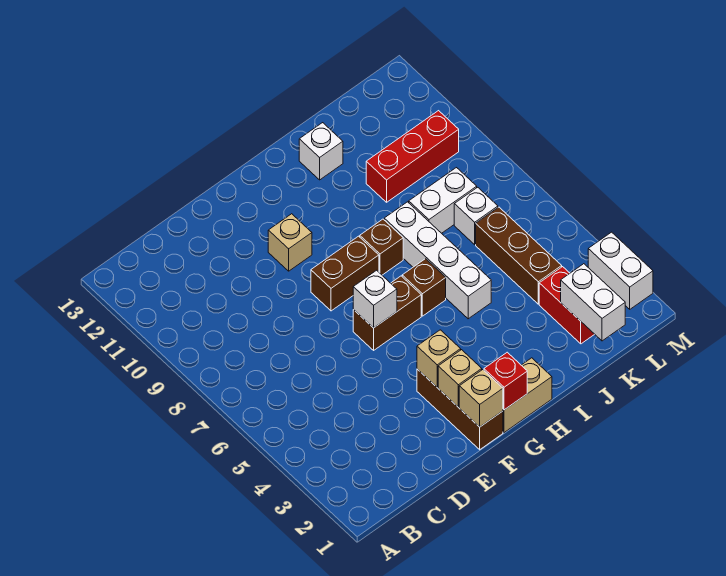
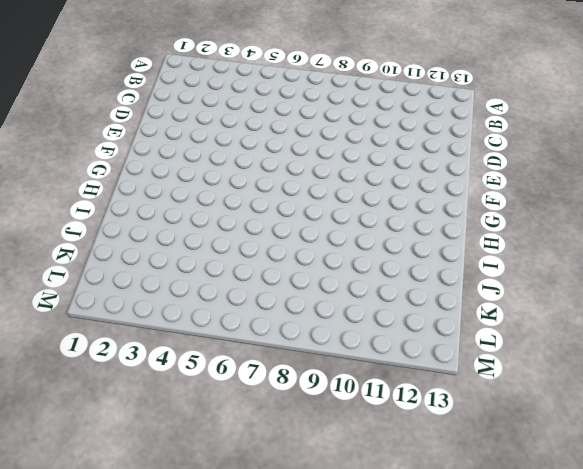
none -> brown brick F1:F3 level 1
none -> brown brick F6:G6 level 1
none -> brown brick F8:G8 level 1

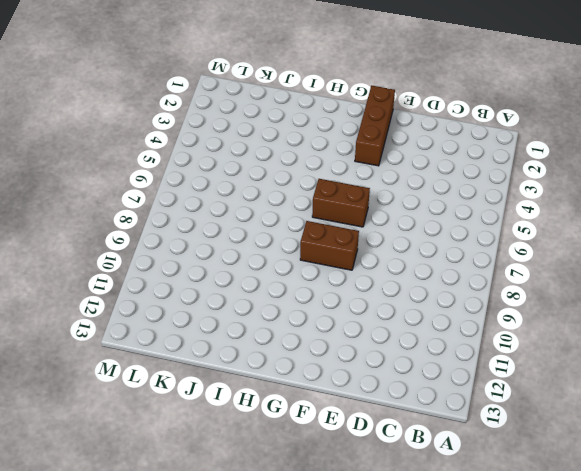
none -> tan brick F10 level 1
none -> tan brick G1:H1 level 1
none -> brown brick H6 level 1

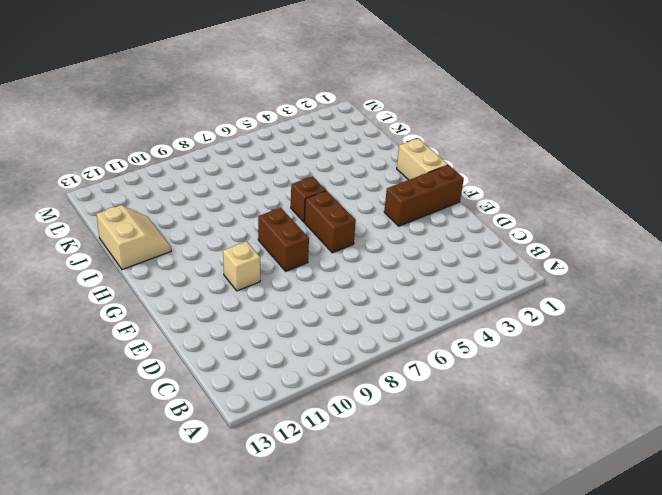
tan slope I12:J13 level 1 top 13 -> white brick I12 level 1
none -> brown brick H8 level 1
none -> white brick I5:I8 level 1
none -> white brick J8:K8 level 1

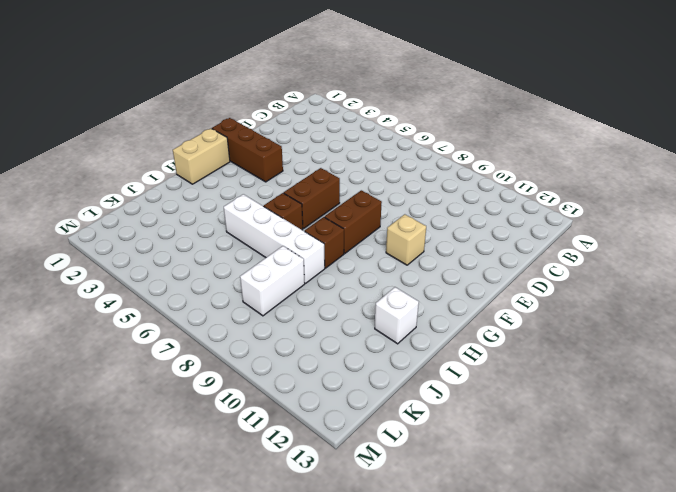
none -> red brick J10:L10 level 1
none -> red brick K2:K3 level 1
none -> brown brick K4:K6 level 1

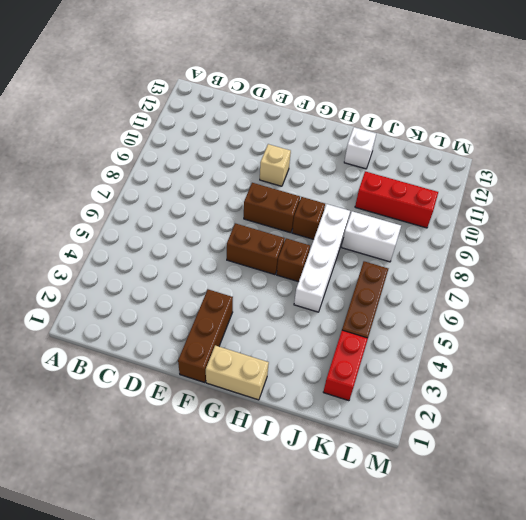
none -> white brick K7 level 1
none -> white brick M2:M3 level 1
none -> tan brick F1 level 2

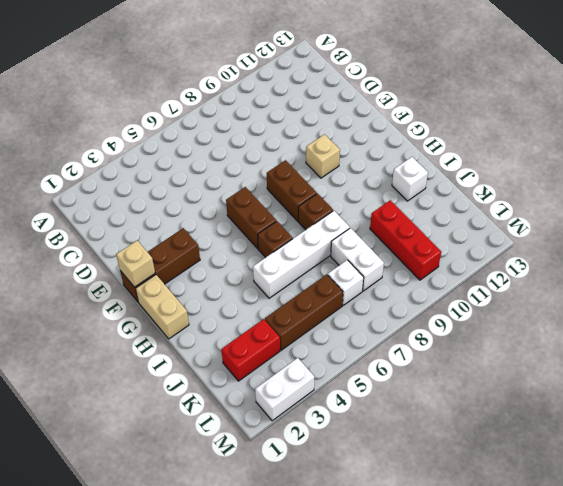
none -> tan brick F2 level 2
none -> tan brick F3 level 2
none -> white brick F6 level 2

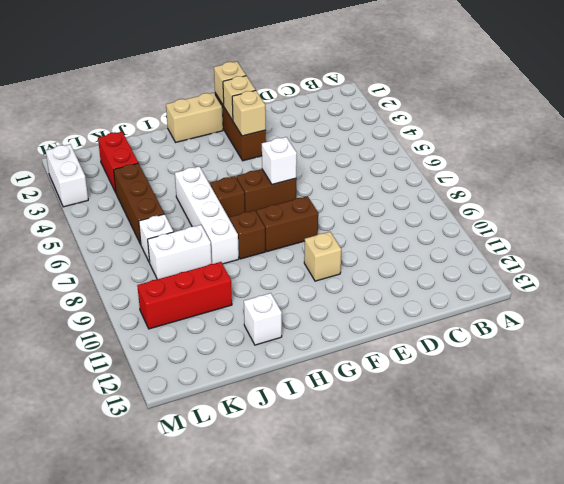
none -> red brick G1 level 2
none -> white brick K1:K2 level 2

